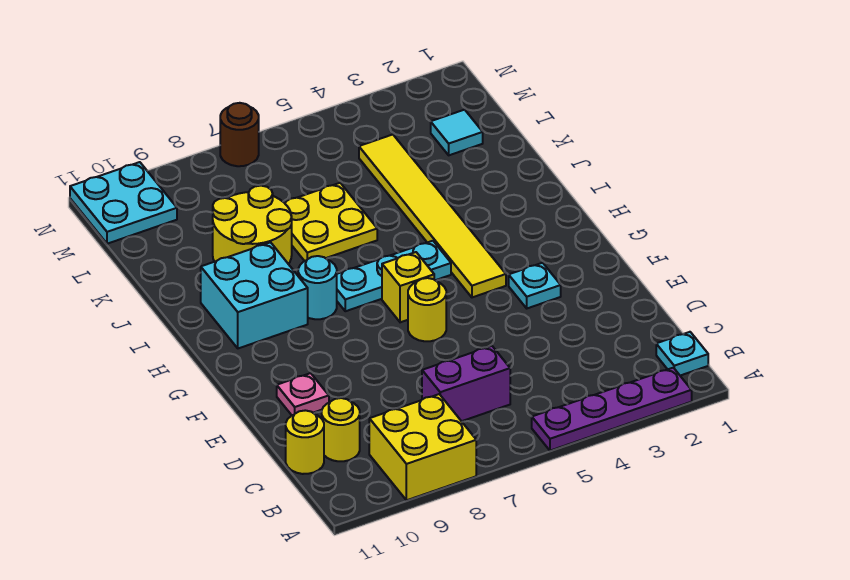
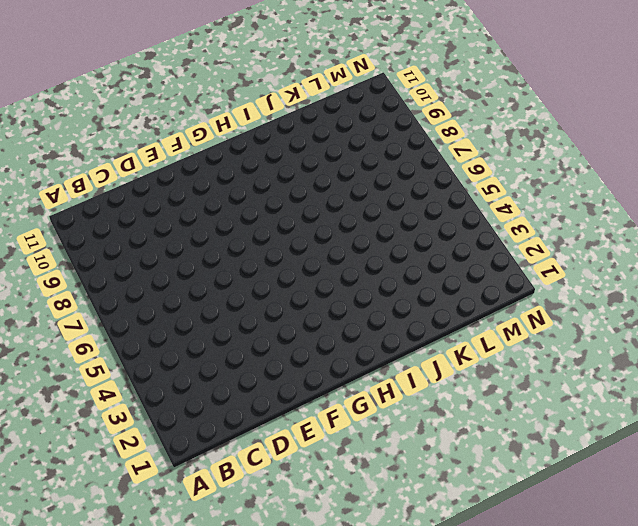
none -> purple plate A2:A5 level 1
none -> yellow brick A8:B9 level 1
none -> cyan plate B1 level 1

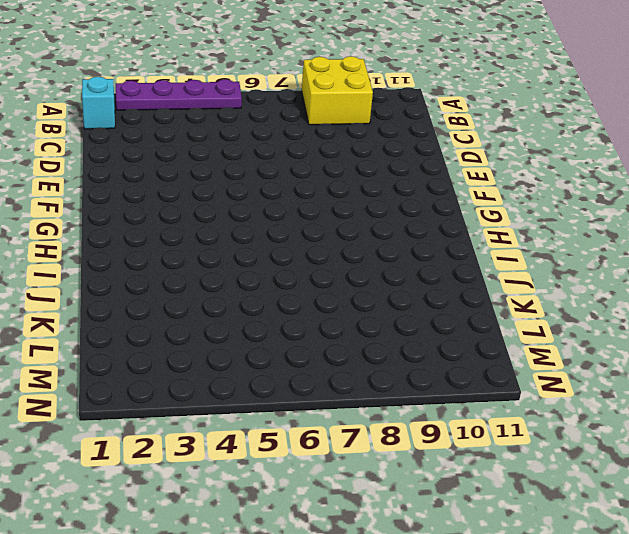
cyan brick B1 level 1 -> cyan plate B1 level 1
none -> purple brick C6:C7 level 1
none -> yellow round brick C10 level 1
none -> yellow round brick C11 level 1

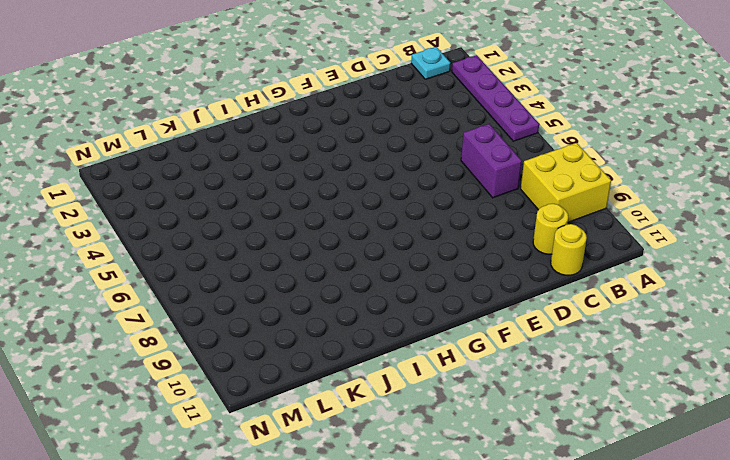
none -> pink plate E10 level 1
none -> cyan plate F3 level 1
none -> yellow round brick F6 level 1

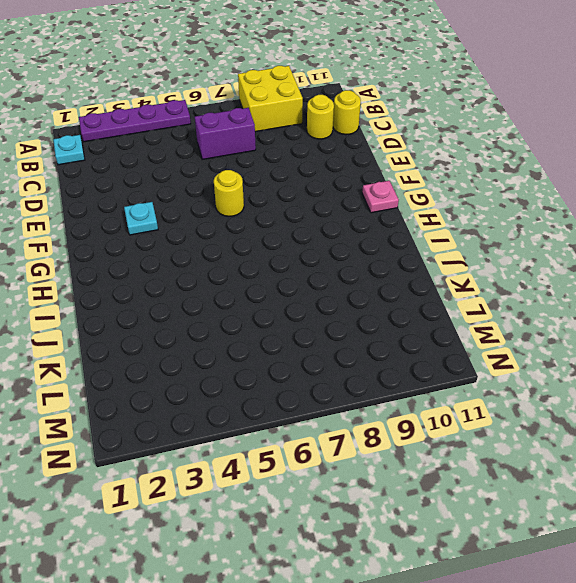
pink plate G11 level 1 -> pink plate E10 level 1
none -> yellow tile G4:L4 level 1
none -> yellow brick G6 level 1
none -> cyan plate H5:H7 level 1

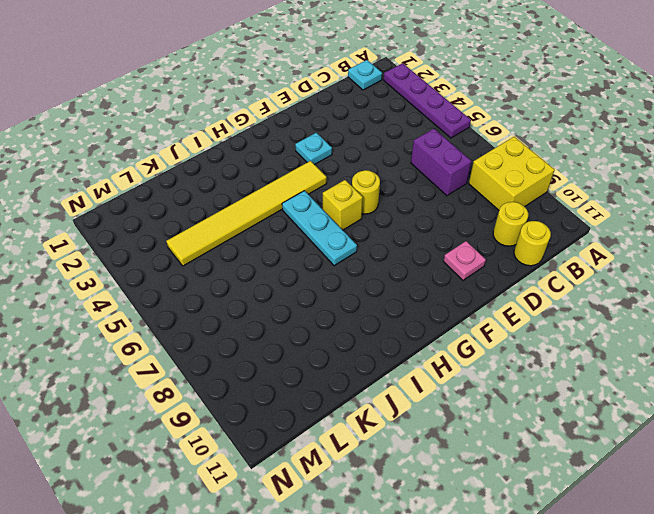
none -> cyan round brick H8 level 1
none -> cyan brick H9:I10 level 1
none -> yellow plate J6:K7 level 1

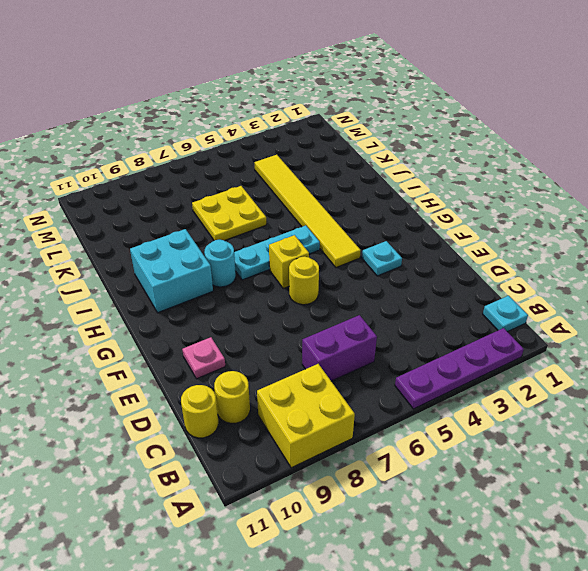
none -> yellow round brick J8:K9 level 1
none -> cyan tile L2 level 1
none -> cyan plate M10:N11 level 1

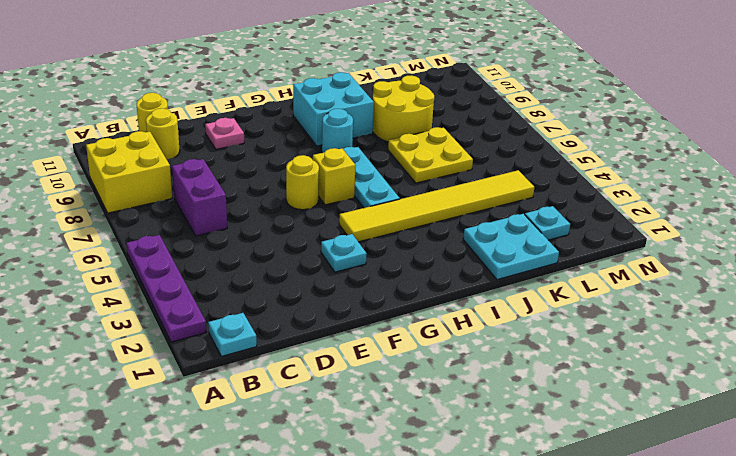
cyan plate J1:K2 level 1 -> cyan plate M10:N11 level 1
cyan plate L2 level 1 -> cyan tile L2 level 1
none -> brown round brick N7 level 1

